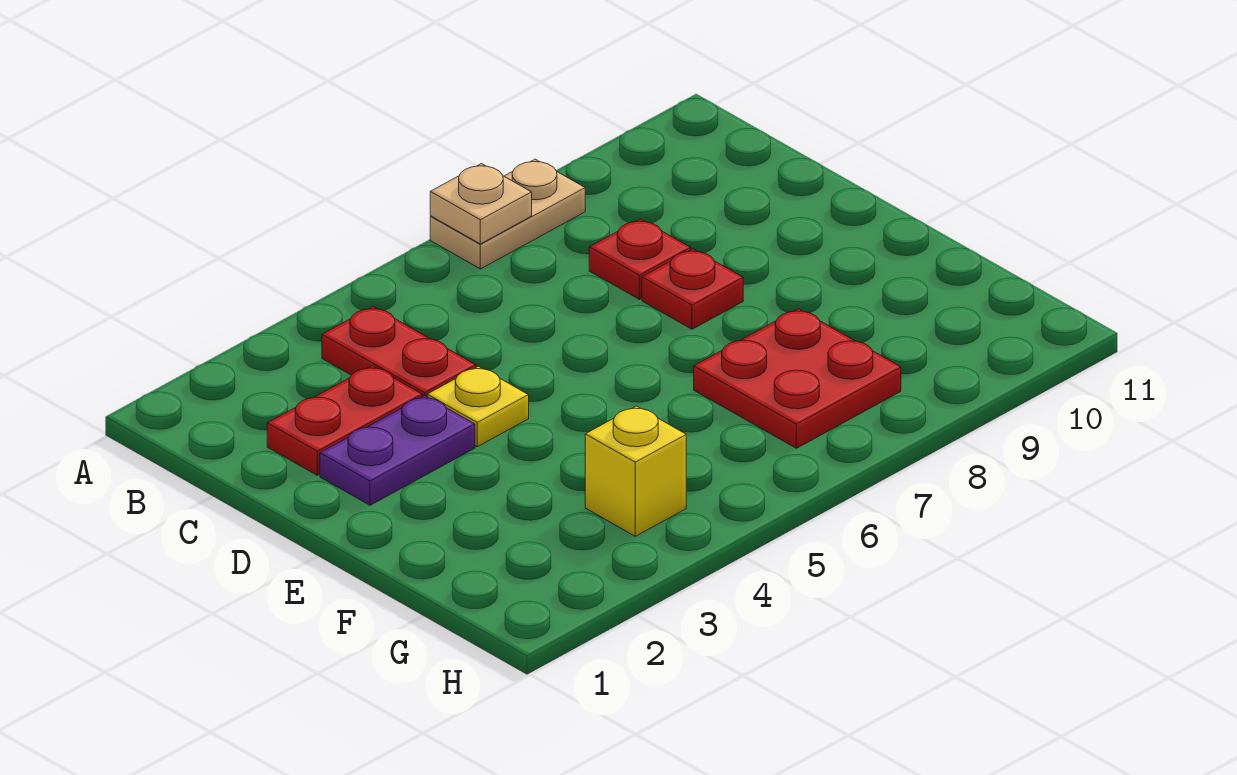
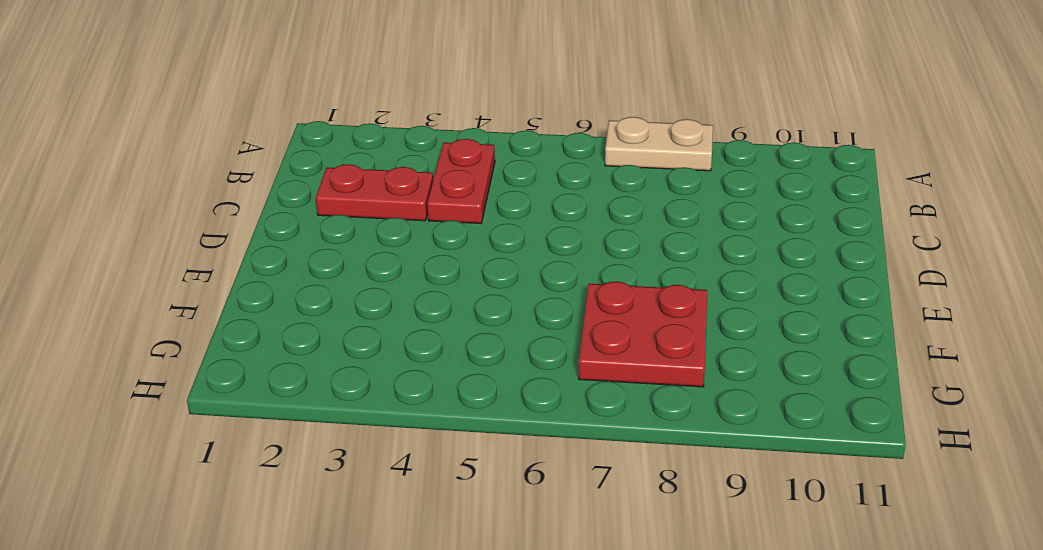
none -> red plate C8 level 1
none -> purple plate D2:D3 level 1

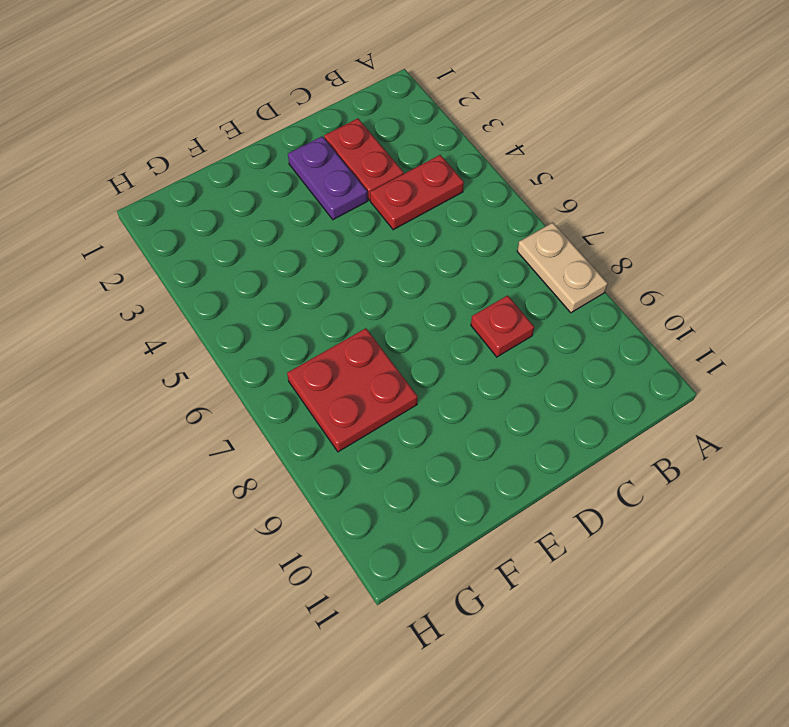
none -> yellow plate D4 level 1
none -> red plate D8 level 1

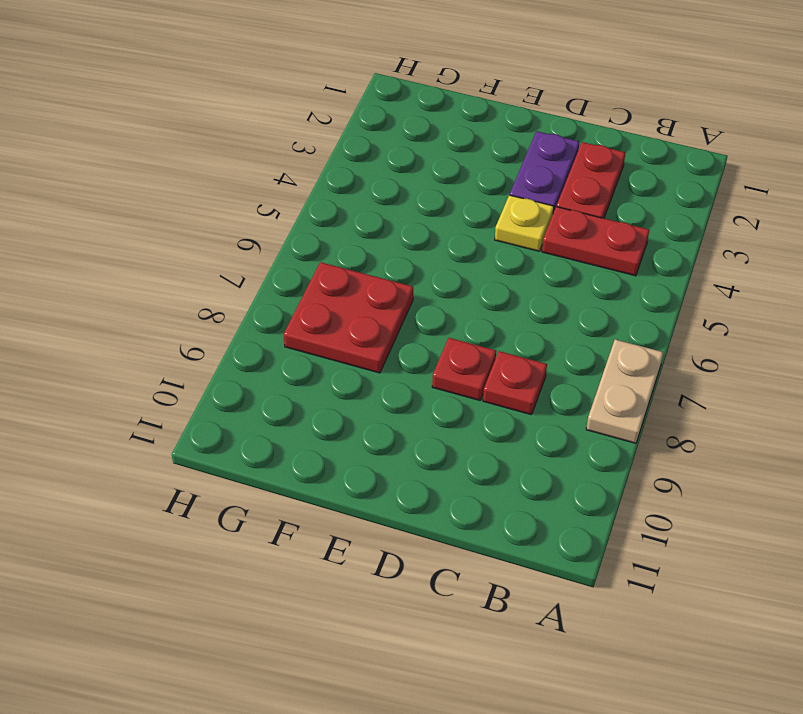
none -> yellow brick G4 level 1
none -> tan plate A7 level 2

